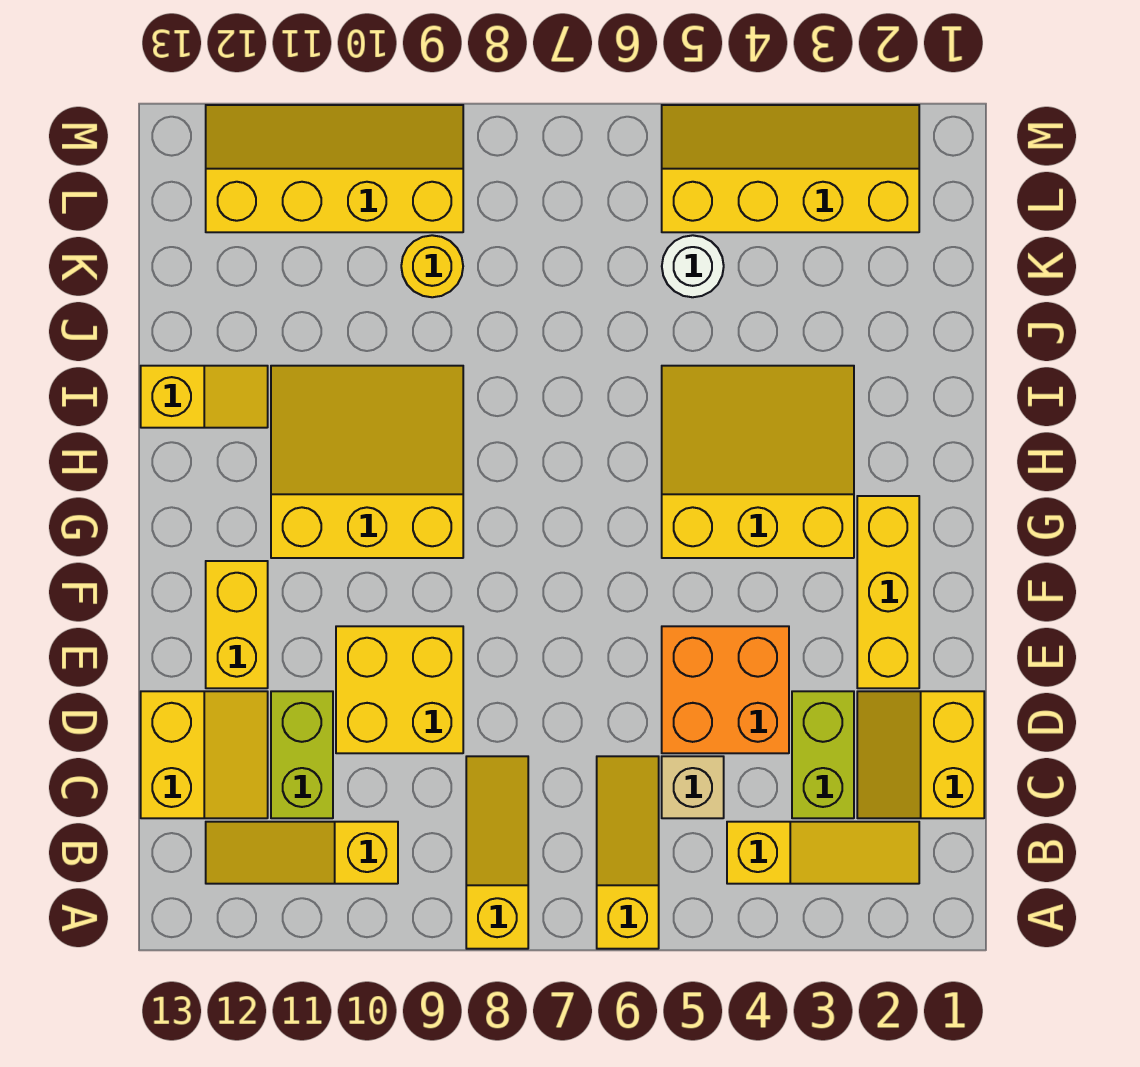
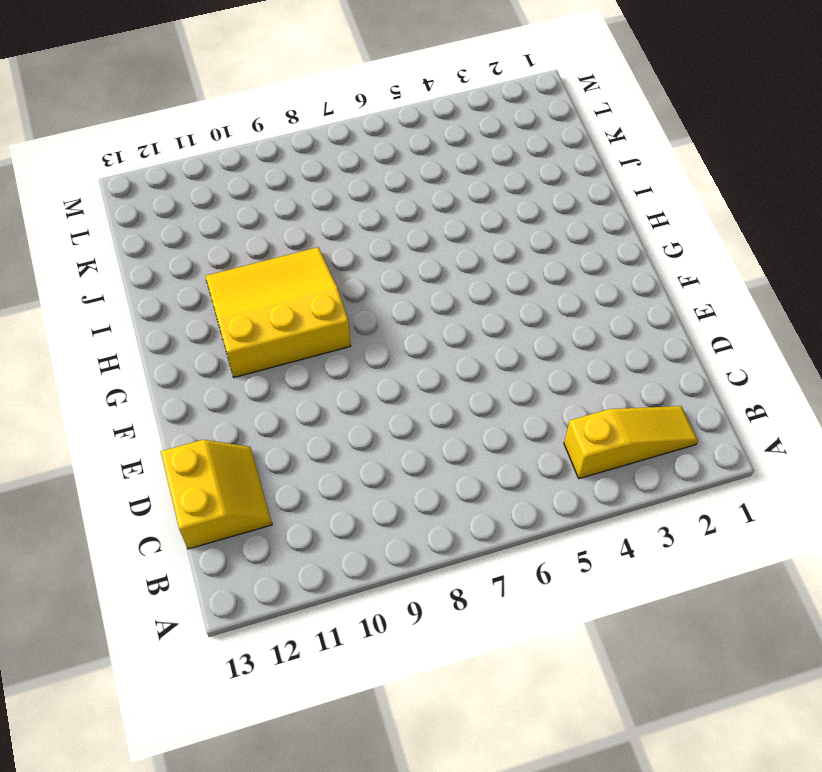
none -> yellow slope A6:C6 level 1 top A
none -> yellow slope A8:C8 level 1 top A
none -> yellow slope B10:B12 level 1 top 10

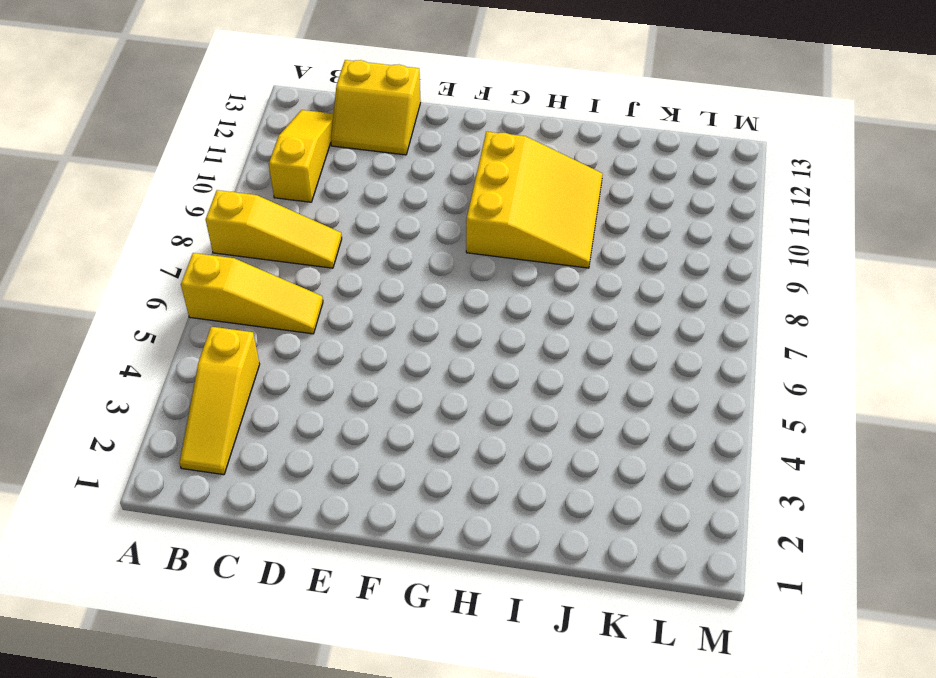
none -> yellow slope C1:D2 level 1 top 1
none -> lime brick C3:D3 level 1
none -> tan brick C5 level 1

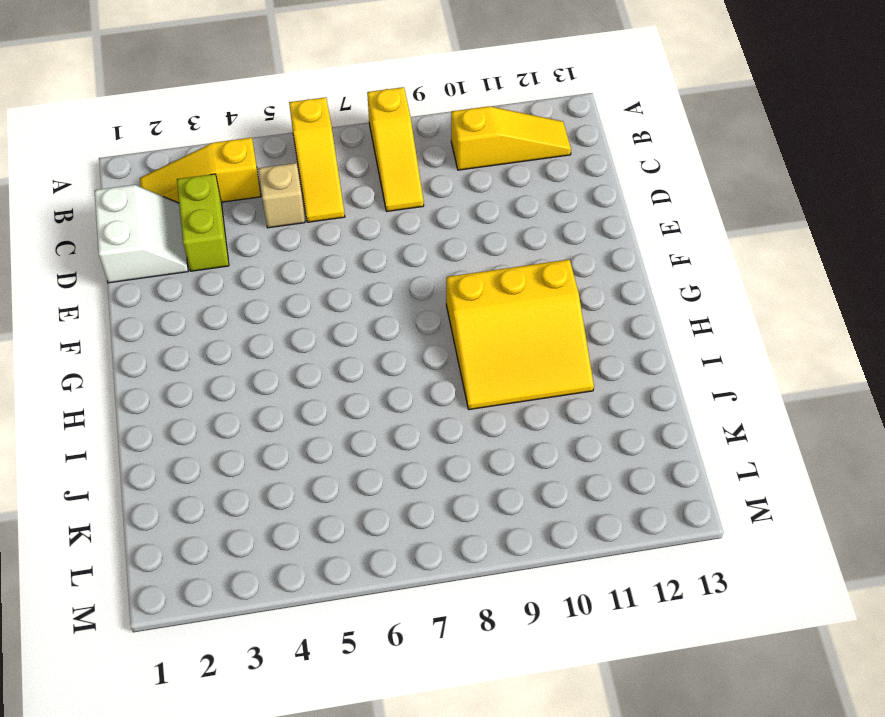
white slope C1:D2 level 1 top 1 -> yellow slope C1:D2 level 1 top 1
none -> lime brick C11:D11 level 1
none -> yellow slope C12:D13 level 1 top 13
none -> orange brick D4:E5 level 1

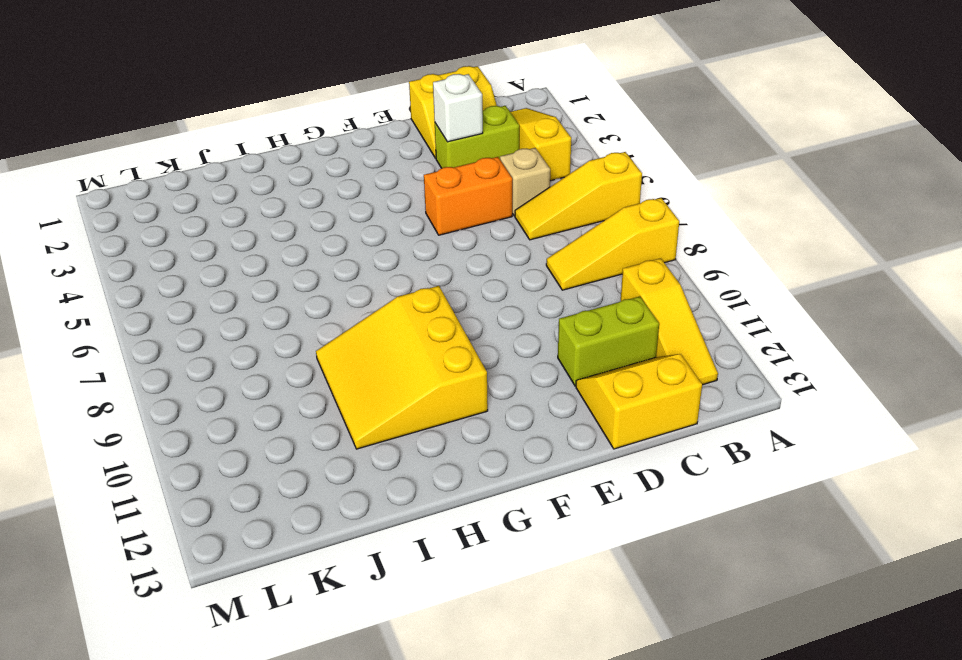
white brick D3 level 2 -> none
orange brick D5:E5 level 1 -> orange brick D4:E5 level 1
none -> yellow brick D9:E10 level 1
none -> yellow brick E2:G2 level 1
none -> yellow brick E12:F12 level 1

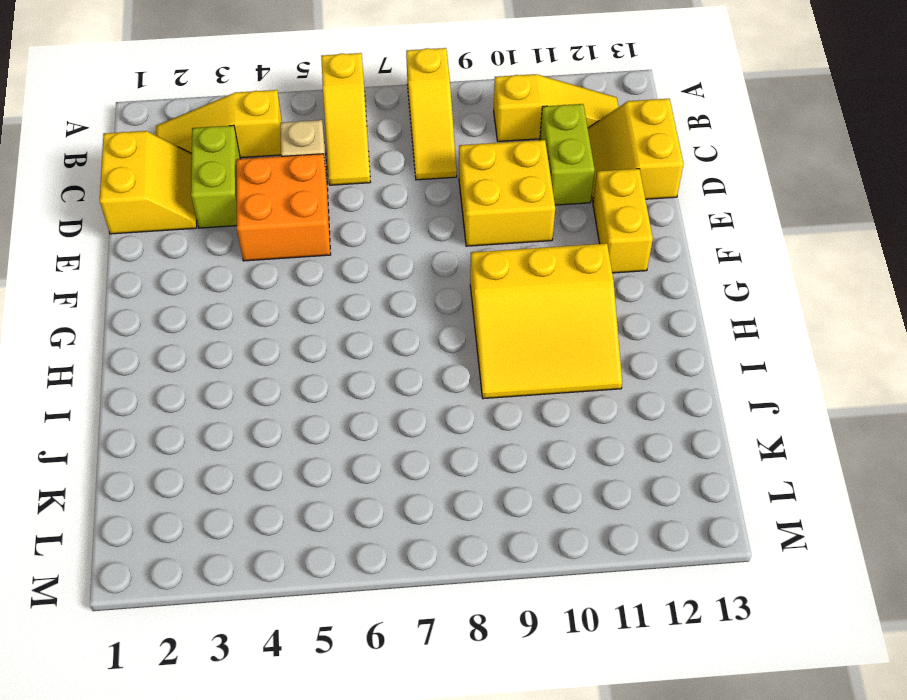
none -> yellow brick E2:G2 level 1
none -> yellow slope G3:I5 level 1 top G
none -> yellow slope I12:I13 level 1 top 13

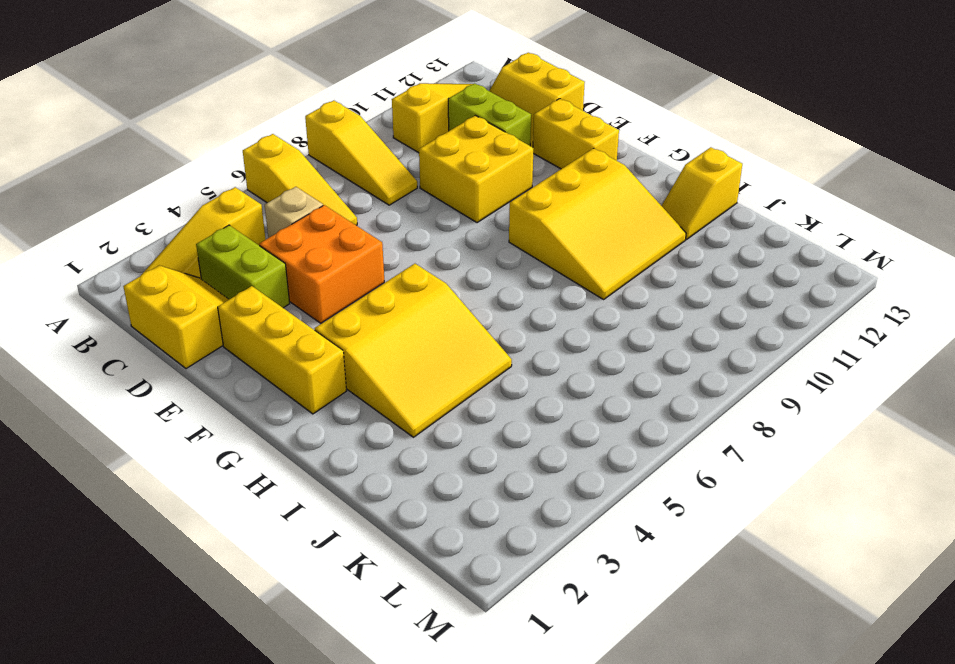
none -> white round brick K5 level 1
none -> yellow round brick K9 level 1
none -> yellow slope L2:M5 level 1 top L

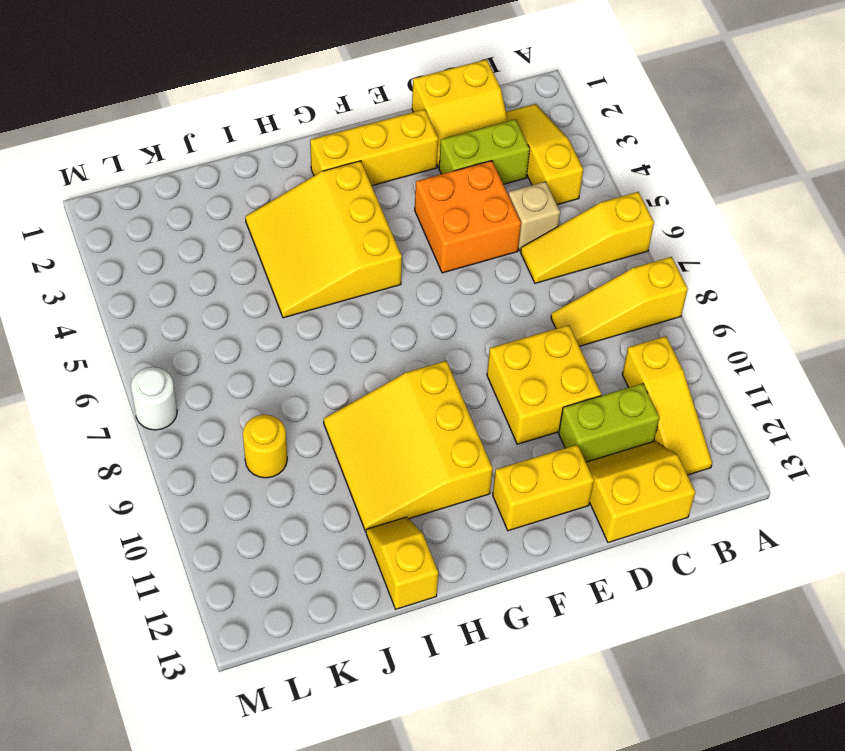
white round brick M7 level 1 -> white round brick K5 level 1
none -> yellow slope L2:M5 level 1 top L
none -> yellow slope L9:M12 level 1 top L

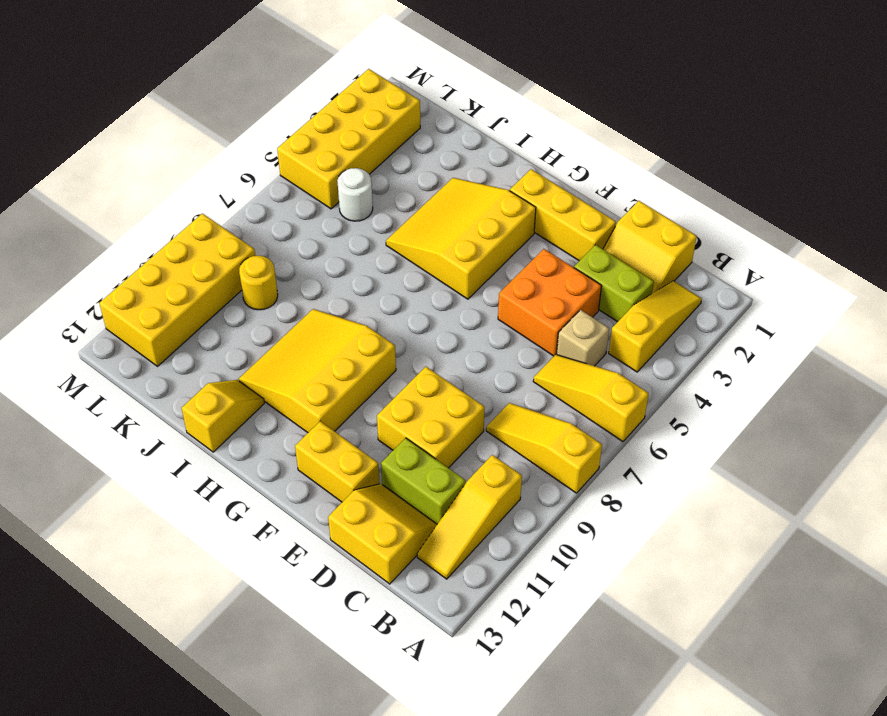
yellow brick L2:M5 level 1 -> yellow slope L2:M5 level 1 top L
yellow brick L9:M12 level 1 -> yellow slope L9:M12 level 1 top L

